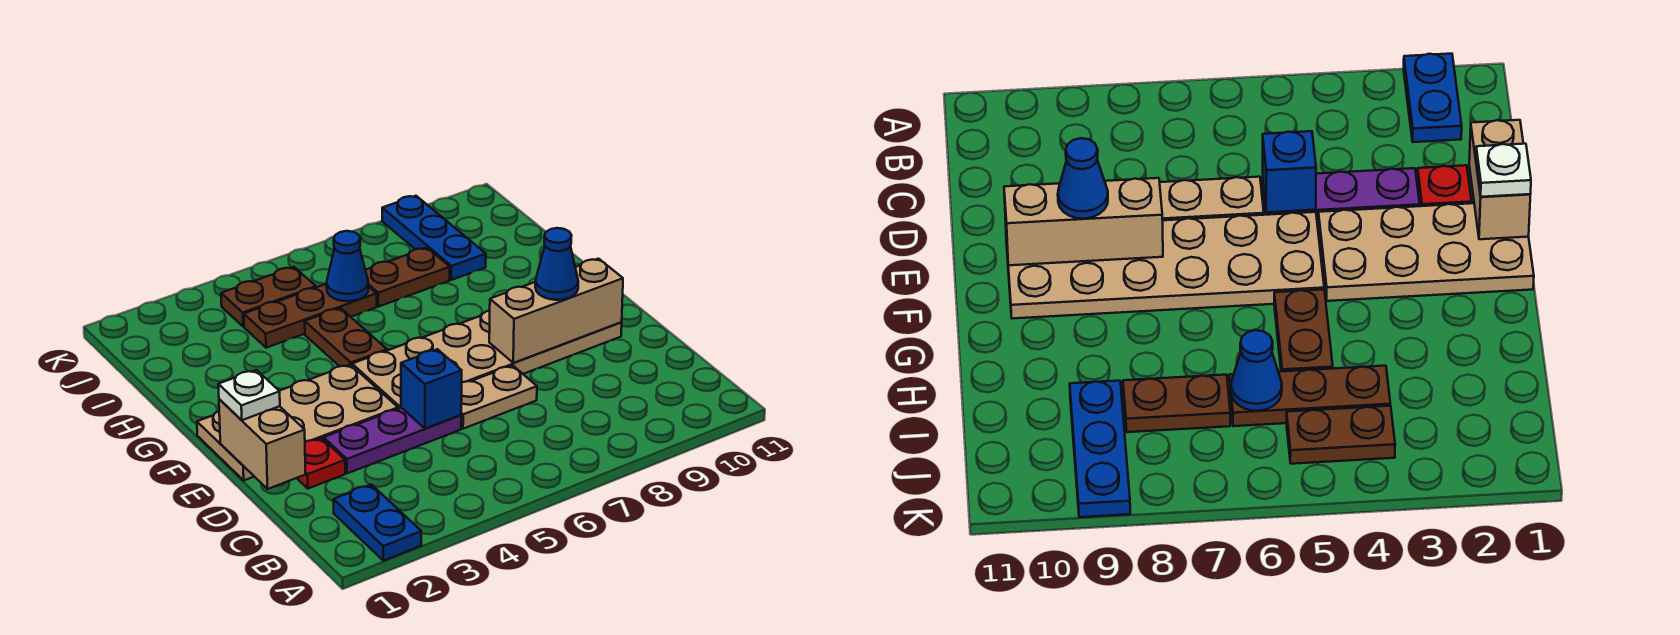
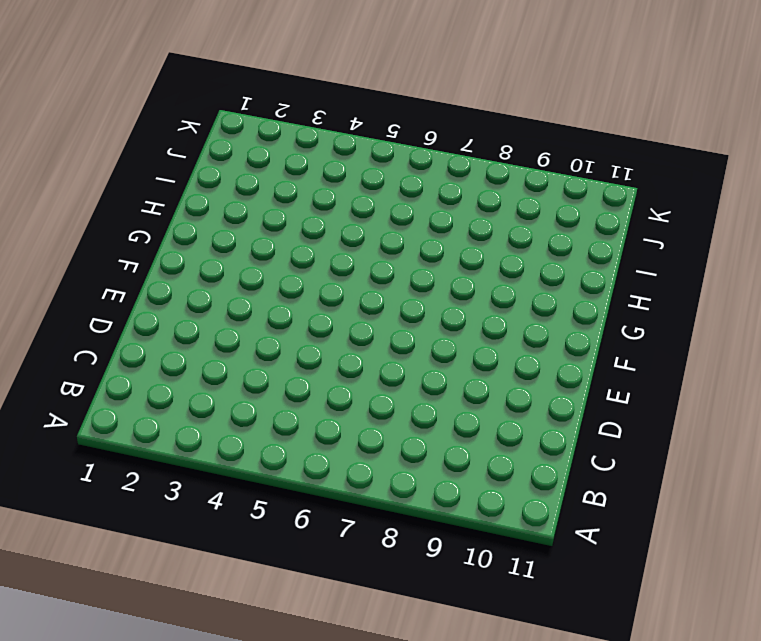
none -> blue plate A2:B2 level 1
none -> red plate D2 level 1
none -> purple plate D3:D5 level 1

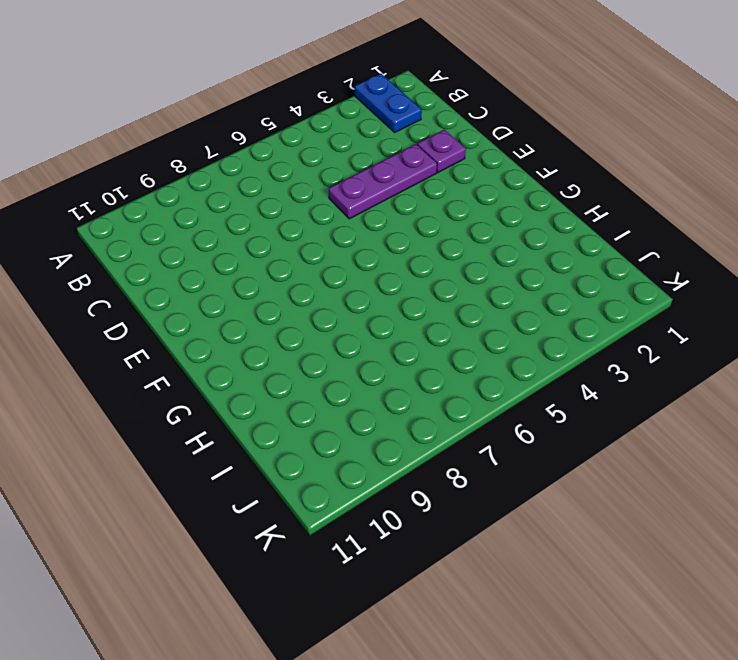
purple plate D2 level 1 -> red plate D2 level 1
none -> tan plate D6:D7 level 1
none -> tan plate E1:F4 level 1
none -> tan plate E5:F10 level 1

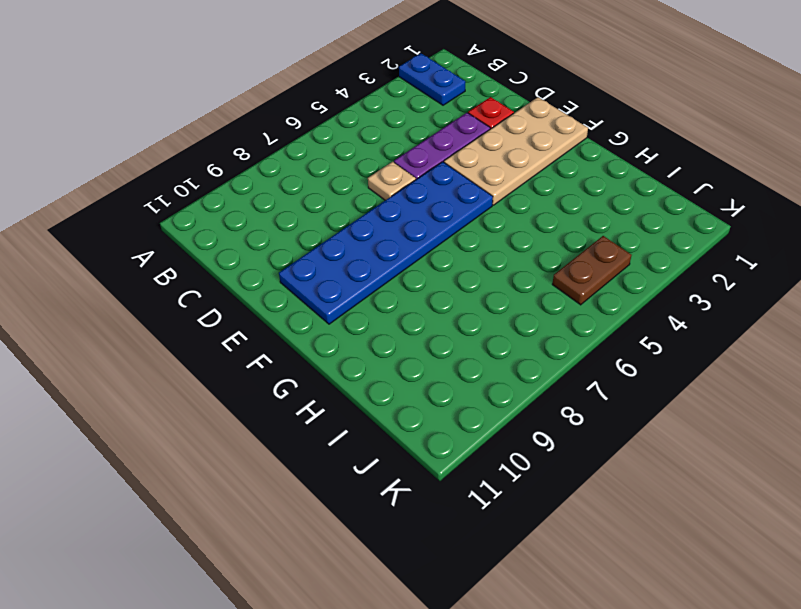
tan plate D6 level 1 -> tan plate D6:D7 level 1
blue plate E5:F10 level 1 -> tan plate E5:F10 level 1
none -> brown plate G5:H5 level 1
none -> brown plate I4:I6 level 1
none -> brown plate I7:I8 level 1

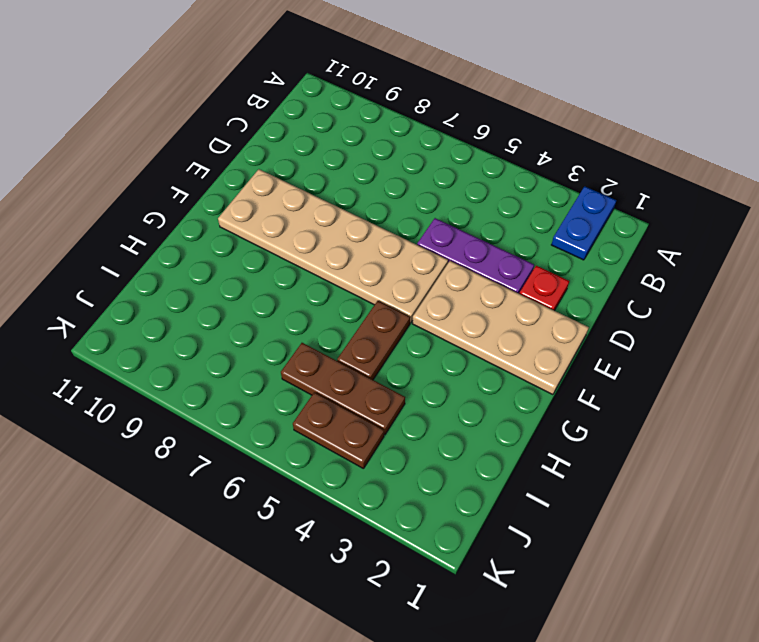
none -> tan plate D6:D7 level 1
none -> brown plate I7:I8 level 1
none -> blue plate I9:K9 level 1

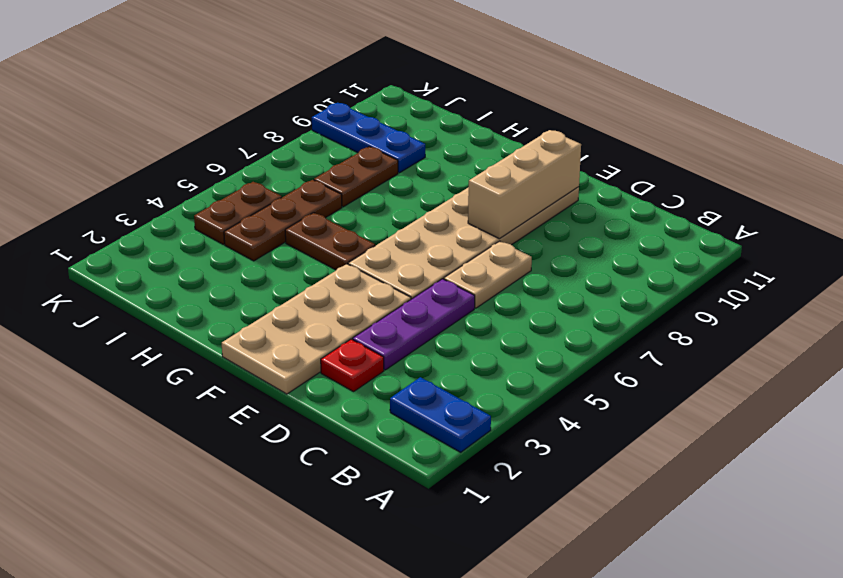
none -> tan brick D1:E1 level 2
none -> blue brick D5 level 2
none -> blue cone I6 level 2

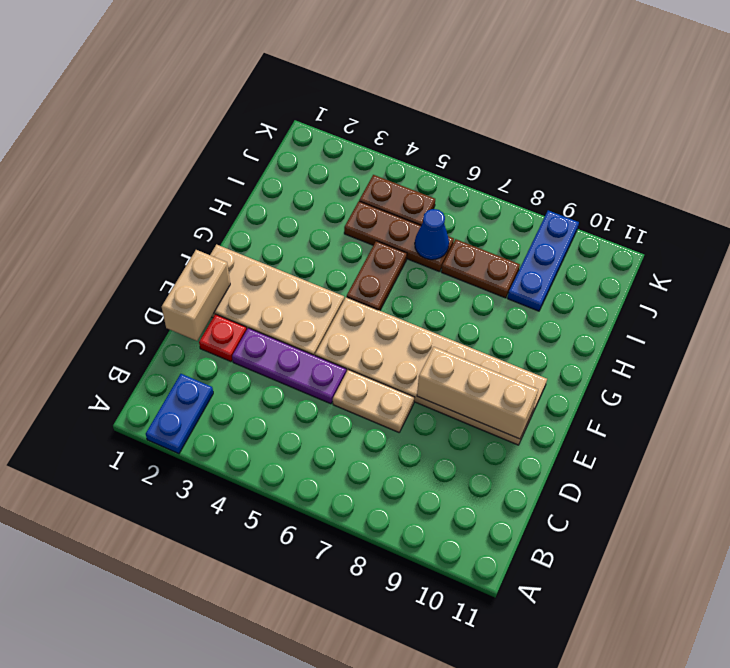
none -> blue brick D5 level 2
none -> white plate E1 level 3
none -> blue cone E9 level 3

